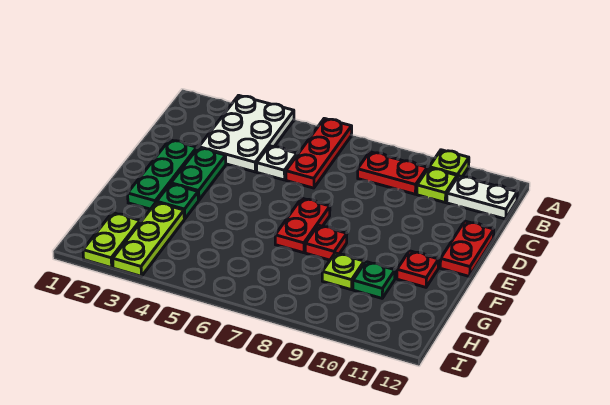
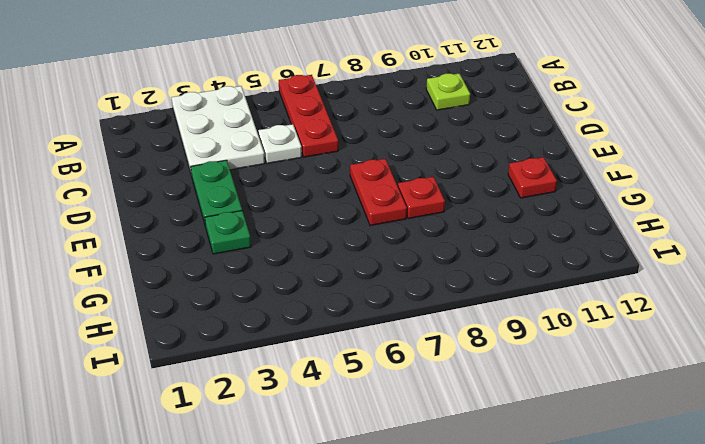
none -> lime plate A10 level 1
none -> red plate B8:B9 level 1
none -> white plate B11:B12 level 1

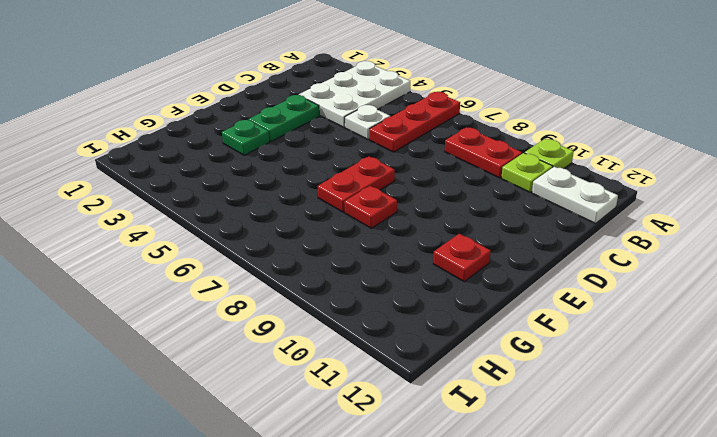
none -> green plate D2:F2 level 1
none -> red plate D12:E12 level 1
none -> lime plate G3:I3 level 1

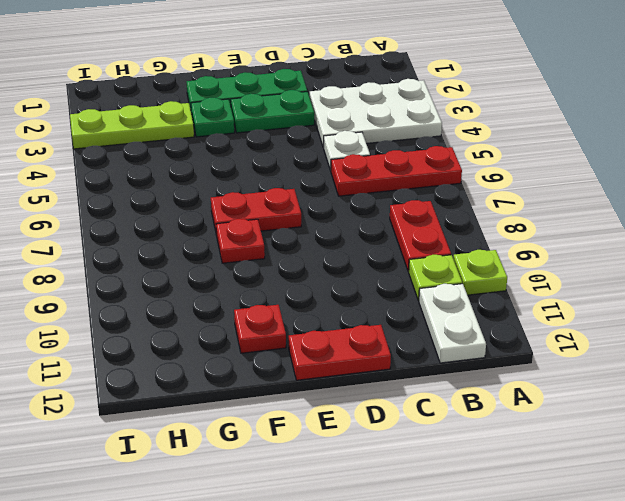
none -> lime plate G9 level 1
none -> green plate G10 level 1
none -> lime plate H2:I2 level 1

